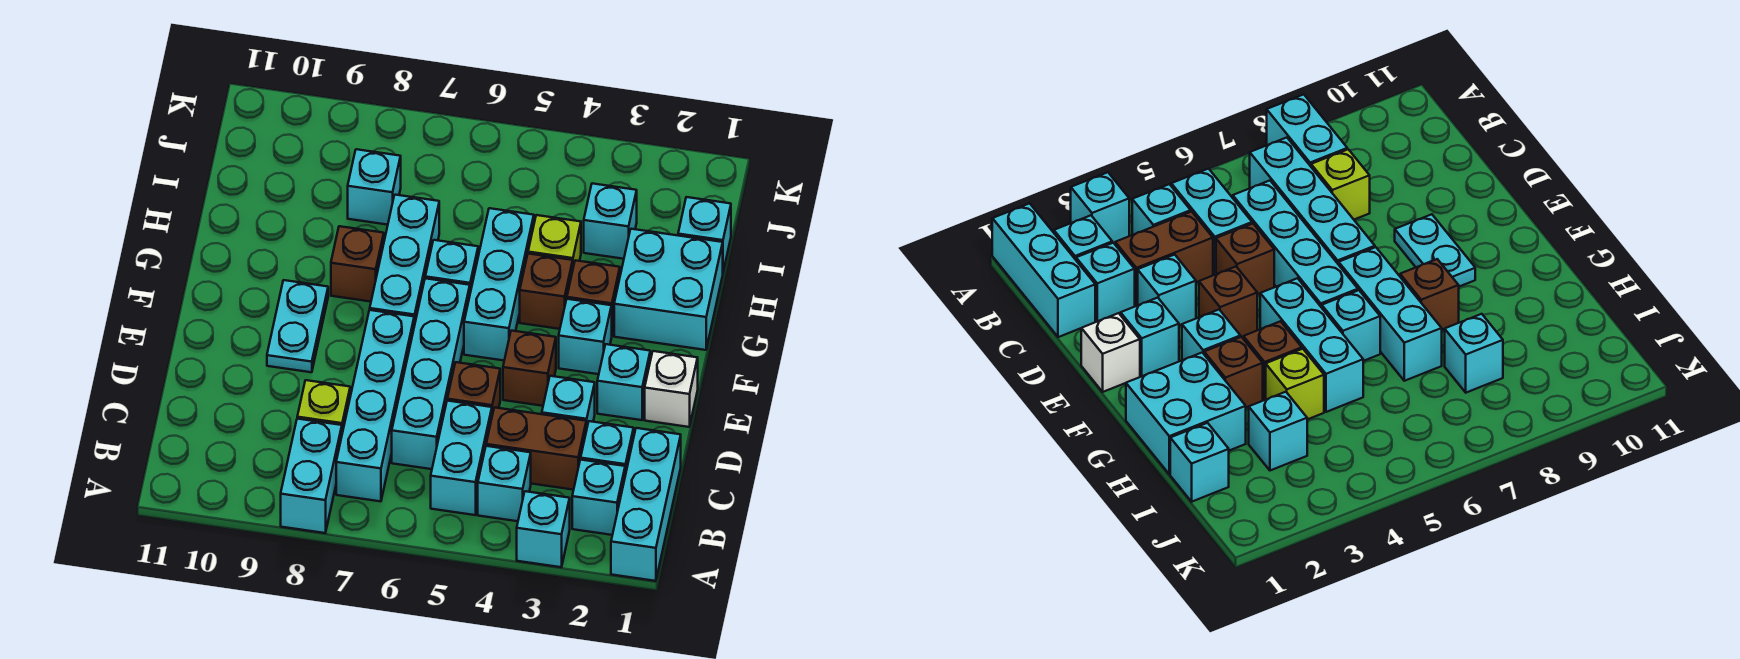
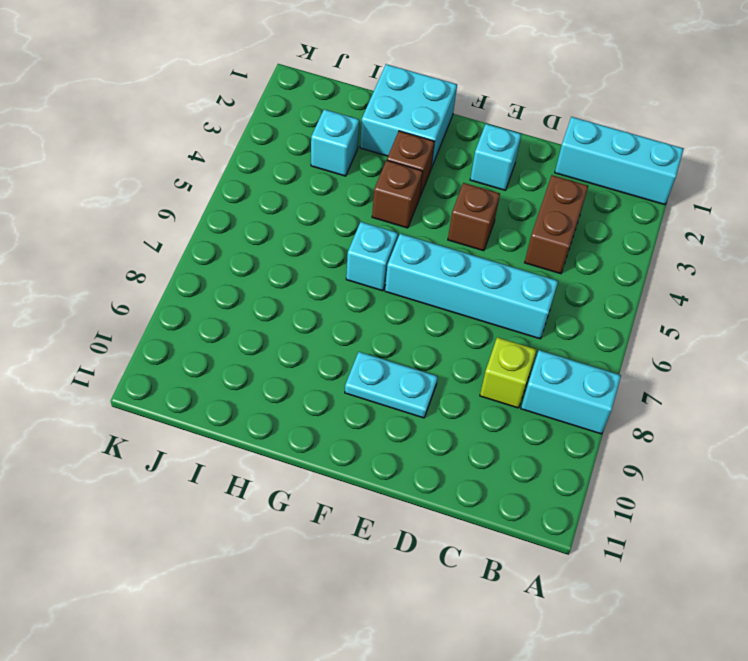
none -> cyan brick A3 level 1
none -> cyan brick B2 level 1
none -> cyan brick B4 level 1

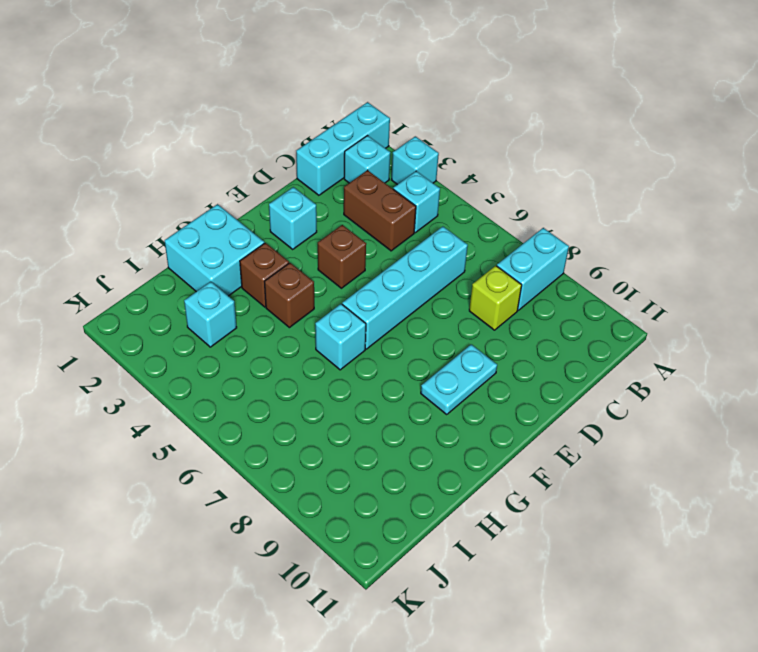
none -> cyan brick B5:C5 level 1
none -> cyan brick B7:E7 level 1
none -> cyan brick C2 level 1

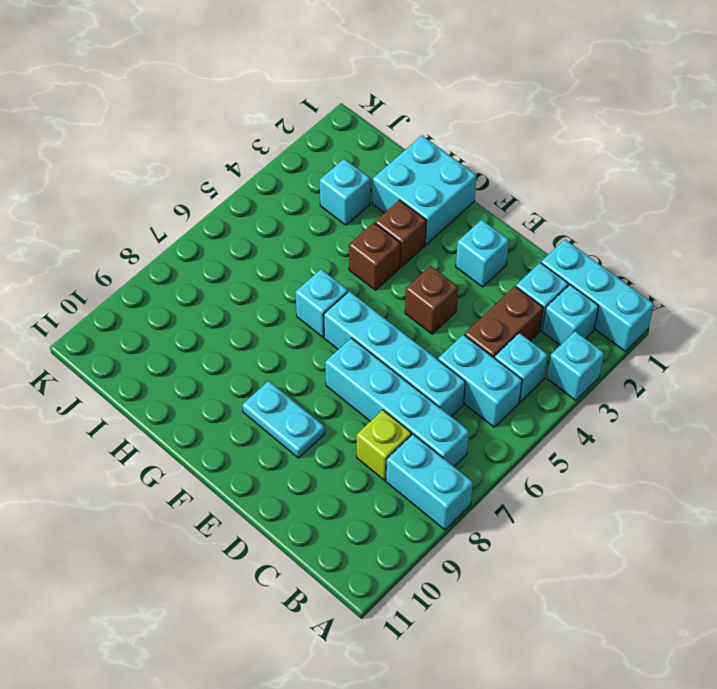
none -> cyan brick D3 level 1
none -> brown brick D5 level 1
none -> white brick E1 level 1

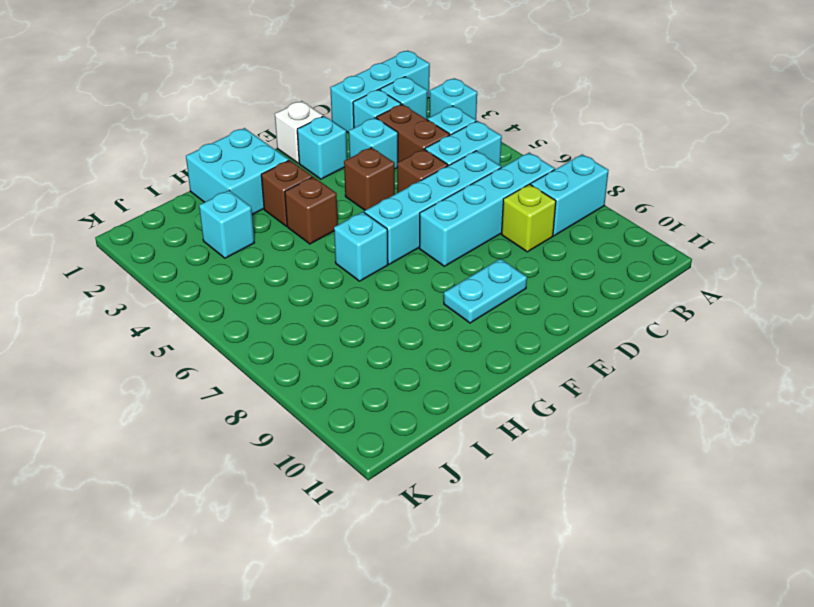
none -> cyan brick F3 level 1
none -> cyan brick F5:H5 level 1
none -> cyan brick F7:H7 level 1

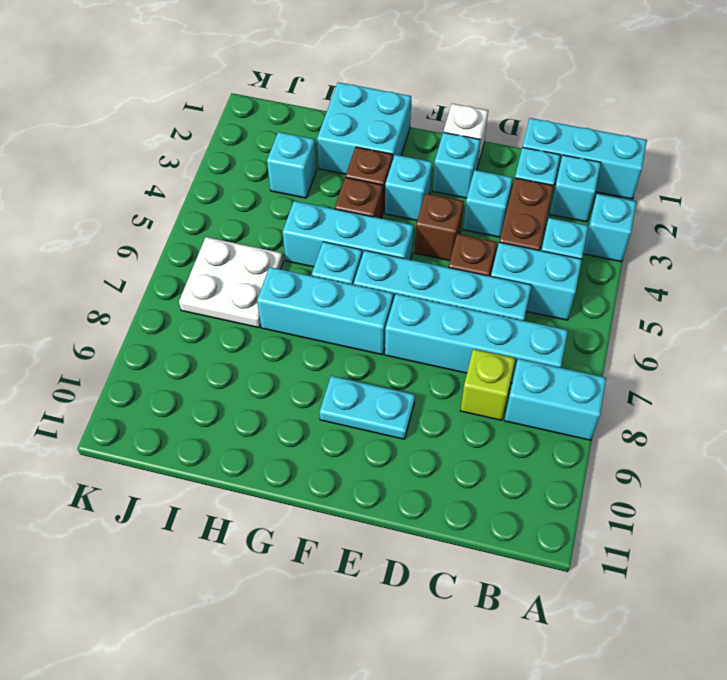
white plate I6:J7 level 1 -> none
none -> brown brick G8 level 1
none -> lime brick H4 level 1
none -> cyan brick I1 level 1

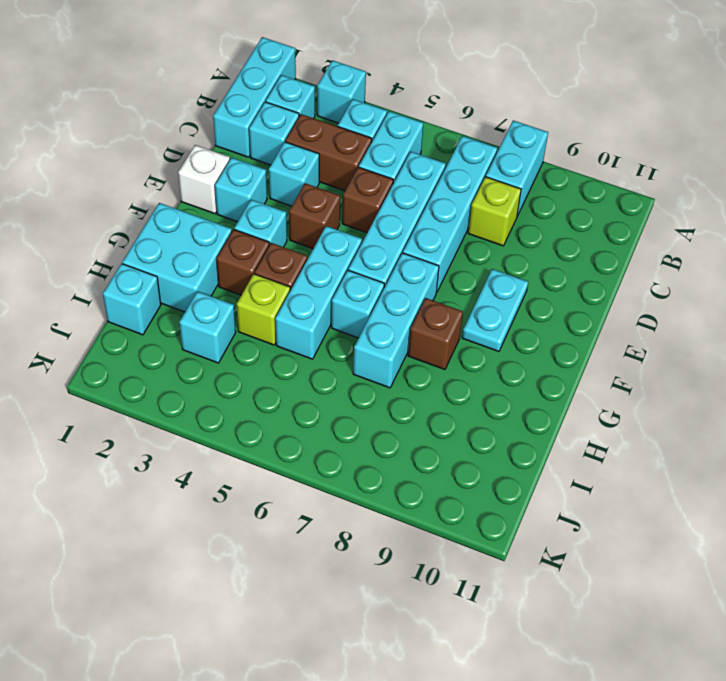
none -> cyan brick I8 level 1

